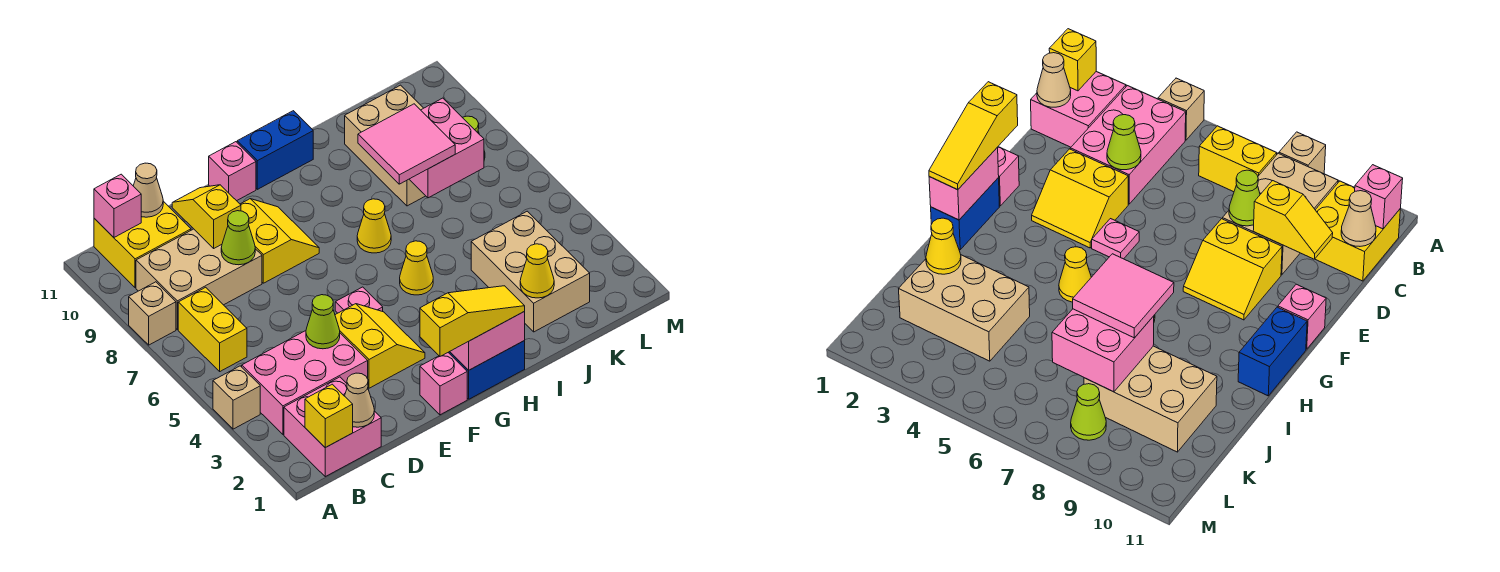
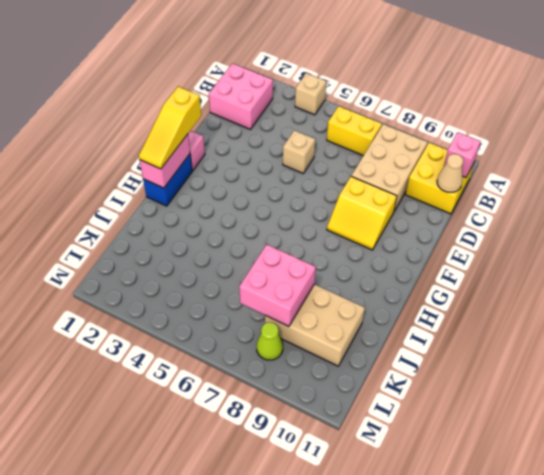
tan brick D5 level 1 -> tan brick A8 level 1
none -> pink brick B3:D4 level 1
none -> yellow slope E3:F4 level 1 top E
none -> pink plate F5 level 1
none -> pink brick F11 level 1

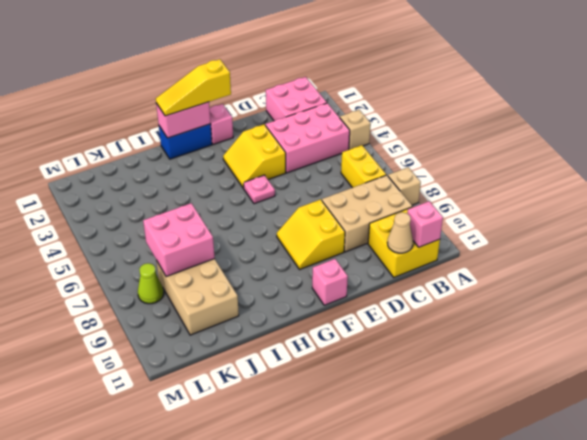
none -> blue brick G11:H11 level 1
none -> yellow cone H5 level 1
none -> yellow cone H7 level 1
none -> tan brick J2:K4 level 1

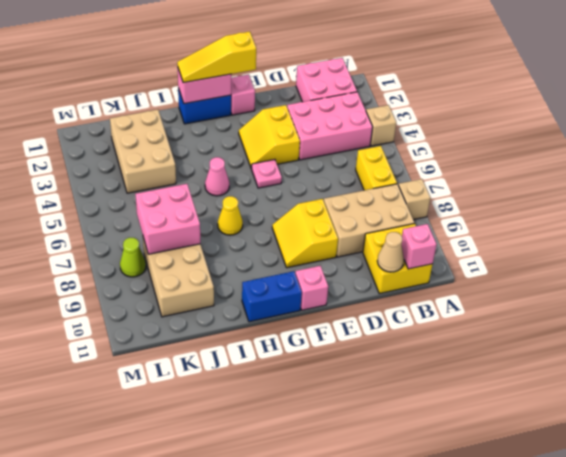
pink cone H5 level 1 -> yellow cone H5 level 1
none -> yellow brick B1 level 2
none -> tan cone C1 level 2
none -> lime cone D4 level 2
none -> lime cone D8 level 2

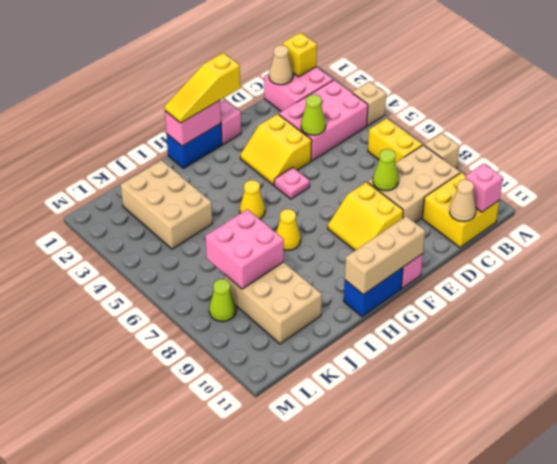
tan brick F11:H11 level 2 -> none
none -> yellow slope D9:D10 level 2 top 9
none -> yellow cone J2 level 2
none -> pink tile I7:J8 level 3

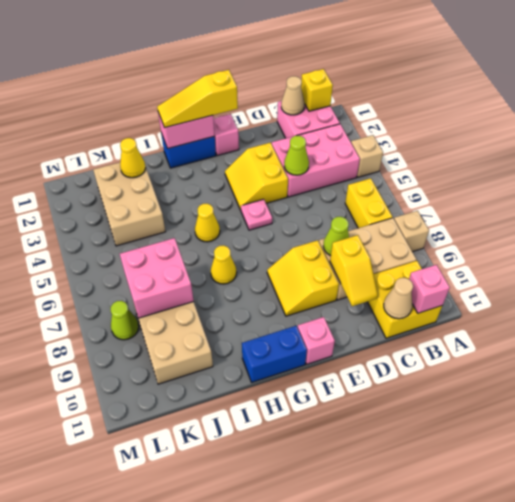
none -> pink tile I7:J8 level 3

